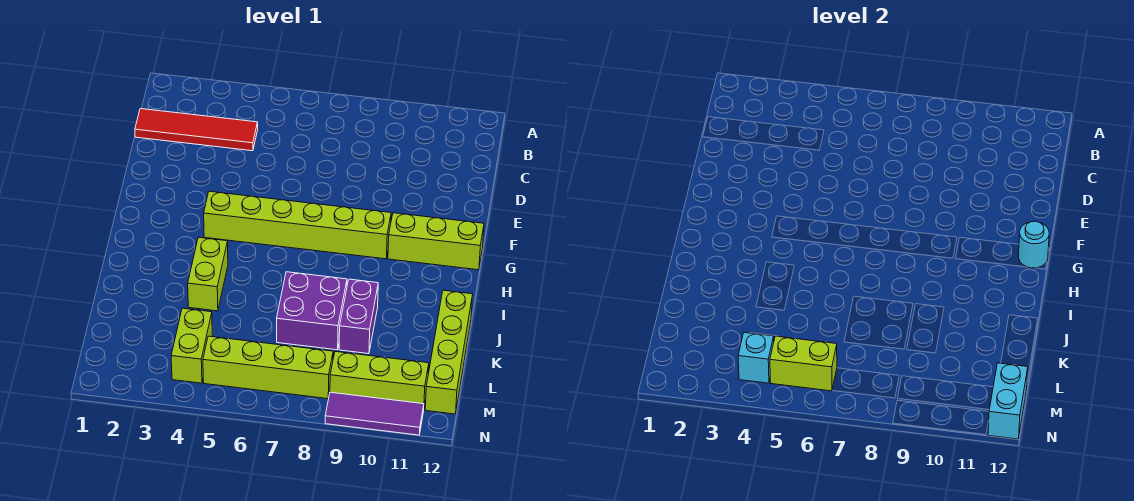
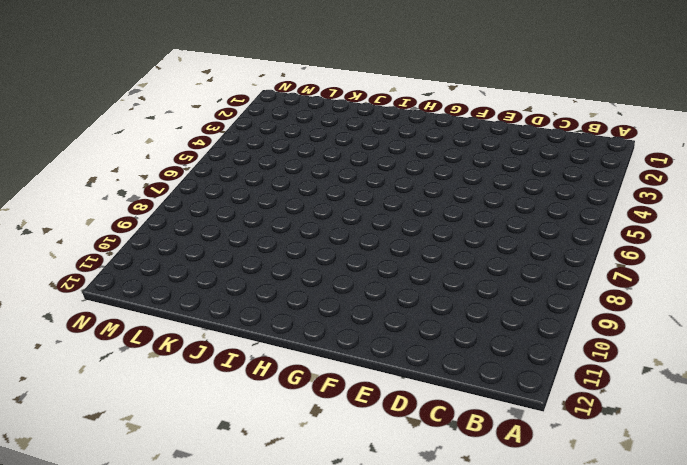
none -> red tile C1:C4 level 1
none -> lime brick G4:G9 level 1
none -> lime brick G10:G12 level 1

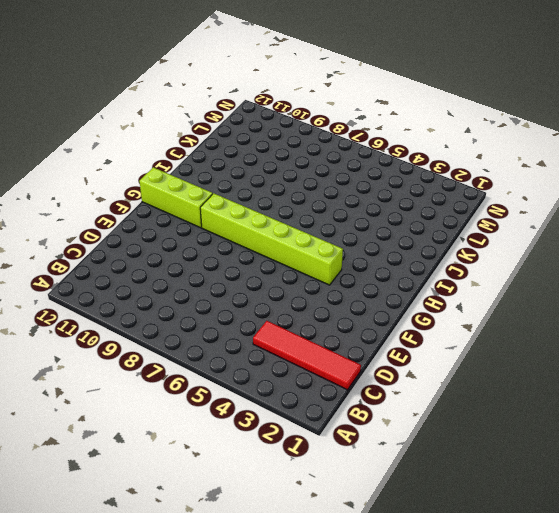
none -> lime brick I4:J4 level 1
none -> purple brick J7:K8 level 1
none -> purple brick J9:K9 level 1

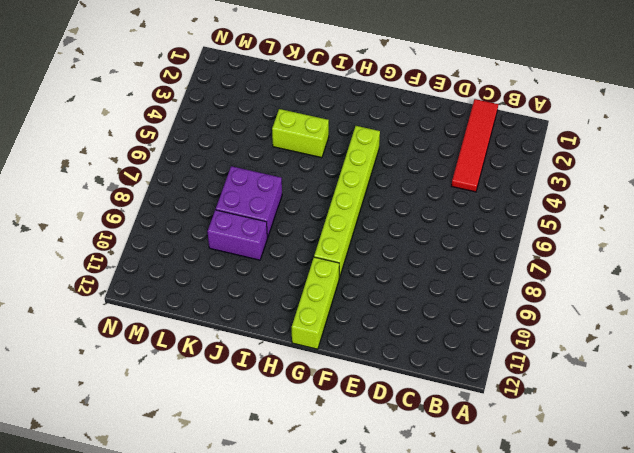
none -> lime brick J12:M12 level 1
none -> lime brick L4:M4 level 1
none -> lime brick M5:M8 level 1

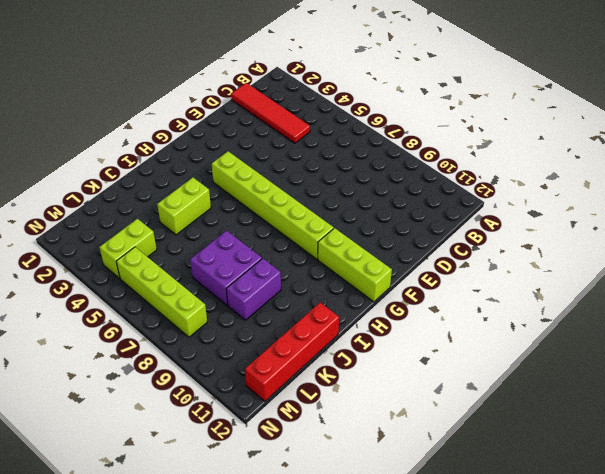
red brick J12:M12 level 1 -> lime brick J12:M12 level 1
none -> lime brick M9:M11 level 1
none -> purple tile N9:N11 level 1
none -> cyan round brick G12 level 2

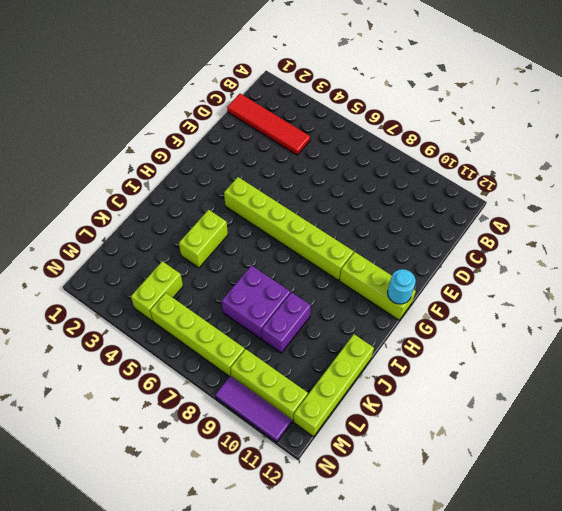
none -> cyan brick M4 level 2
none -> lime brick M5:M6 level 2
none -> cyan brick M12:N12 level 2

